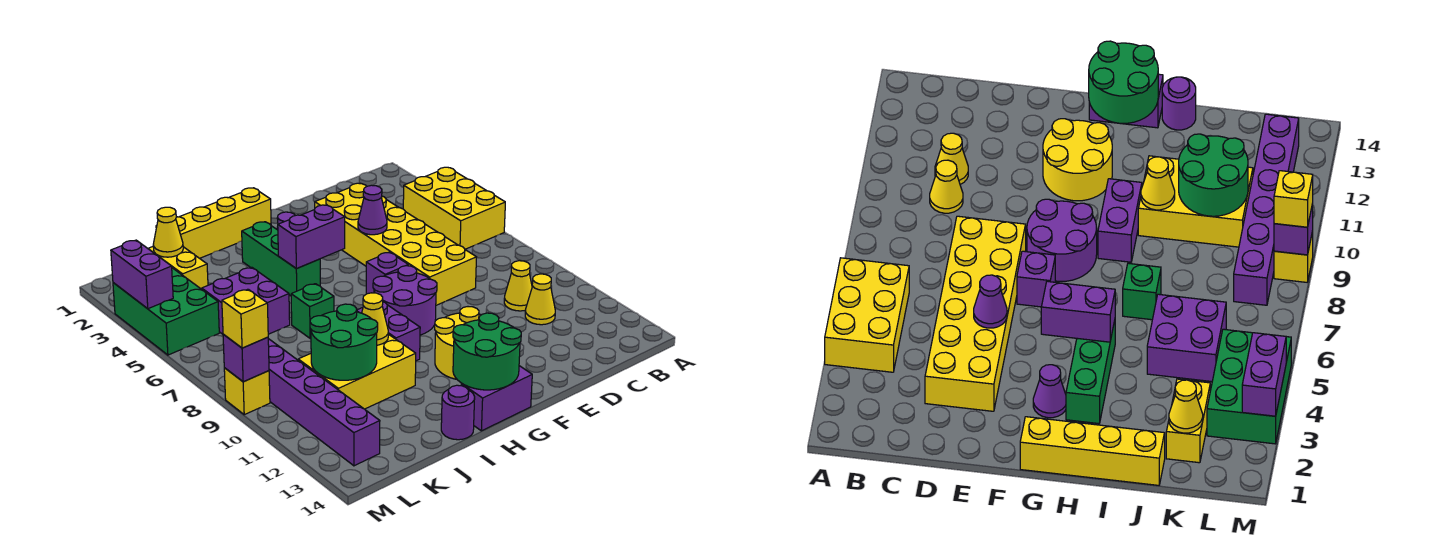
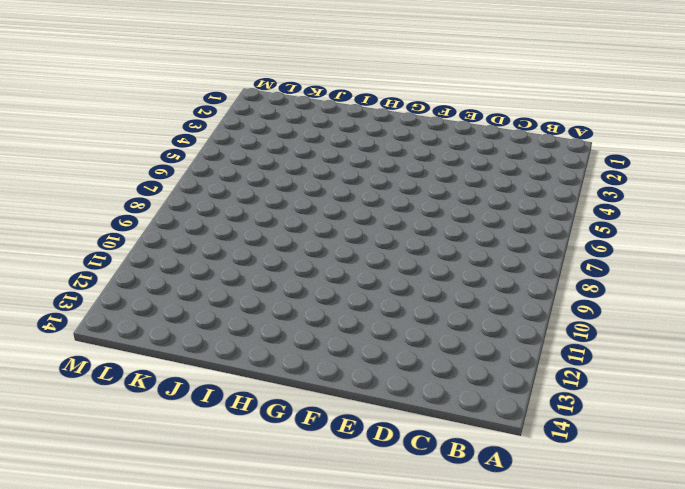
none -> yellow brick A4:B6 level 1
none -> yellow cone C10 level 1
none -> yellow cone C11 level 1

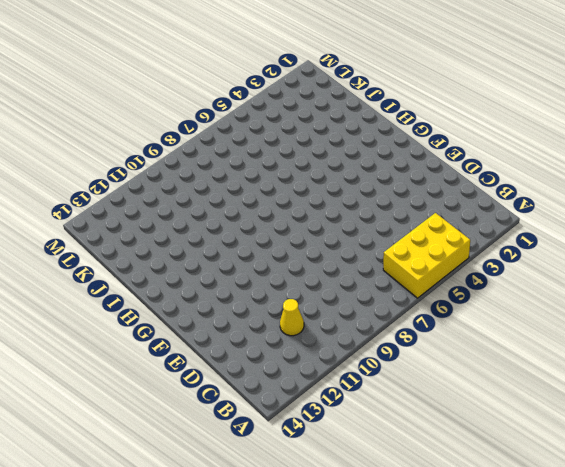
none -> yellow cone C10 level 1
none -> yellow brick D3:E8 level 1
none -> purple brick F7 level 1

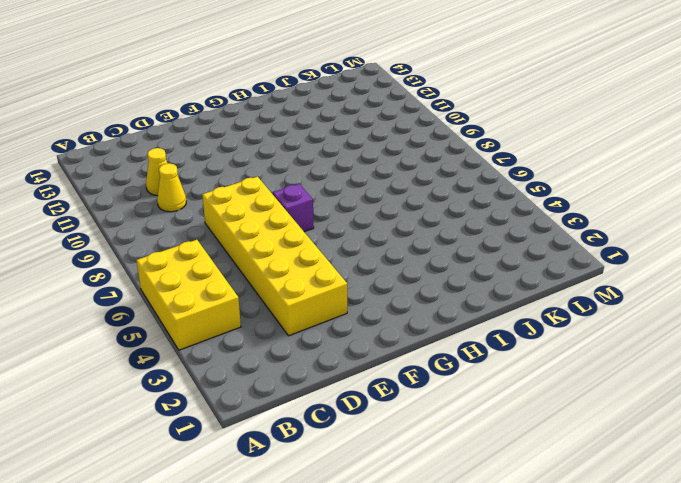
none -> purple round brick F8:G9 level 1
none -> yellow round brick F11:G12 level 1
none -> yellow brick G1:J1 level 1

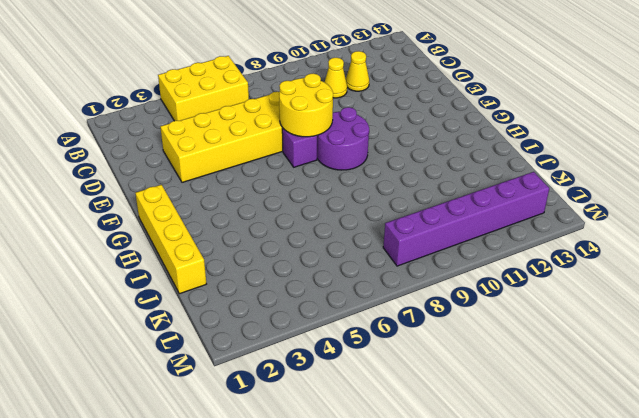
yellow round brick E7:F8 level 2 -> yellow round brick F11:G12 level 1
none -> purple cone G3 level 1
none -> purple brick G14:H14 level 1
none -> green brick H3:H5 level 1

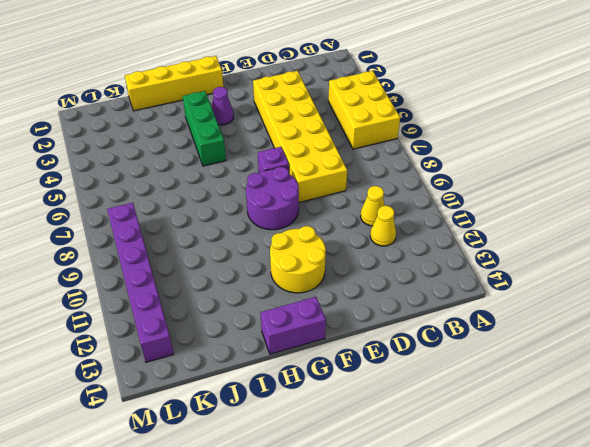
none -> purple brick H9:H10 level 1
none -> green brick I7 level 1
none -> yellow brick I10:K11 level 1

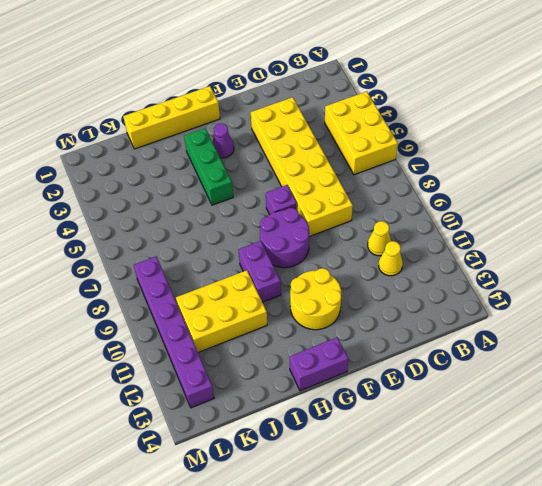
none -> green brick I7 level 1
none -> purple round brick I14 level 1
none -> purple brick J5:K6 level 1

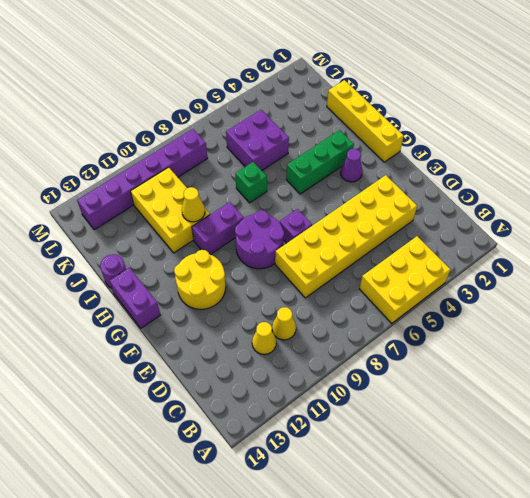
none -> yellow brick K2:K3 level 1
none -> green brick L3:M5 level 1
none -> yellow brick M9 level 1

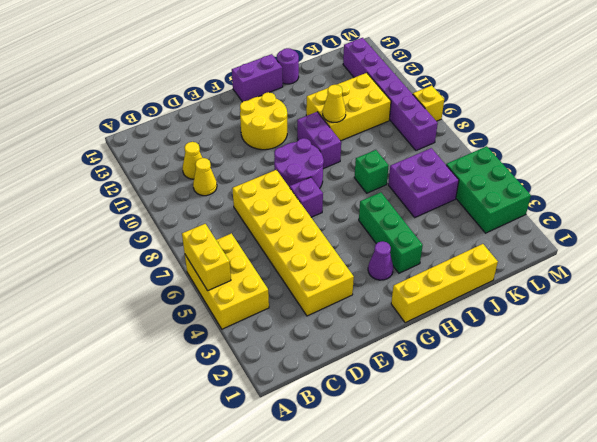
yellow brick A5:A6 level 2 -> yellow brick K2:K3 level 1
none -> purple cone E5 level 2
none -> purple brick G5:H5 level 2
none -> green round brick G13:H14 level 2

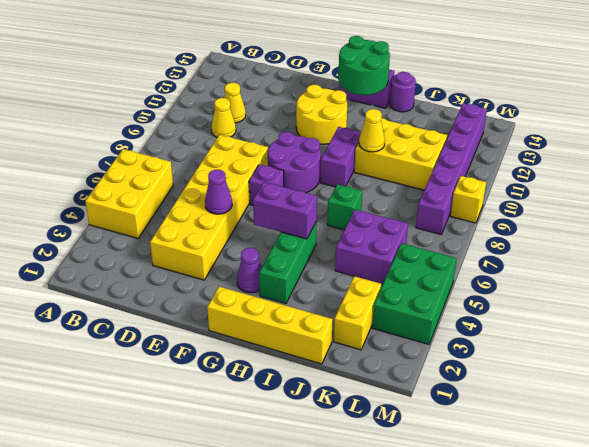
none -> green round brick J10:K11 level 2
none -> yellow cone K2 level 2
none -> purple brick M3:M4 level 2

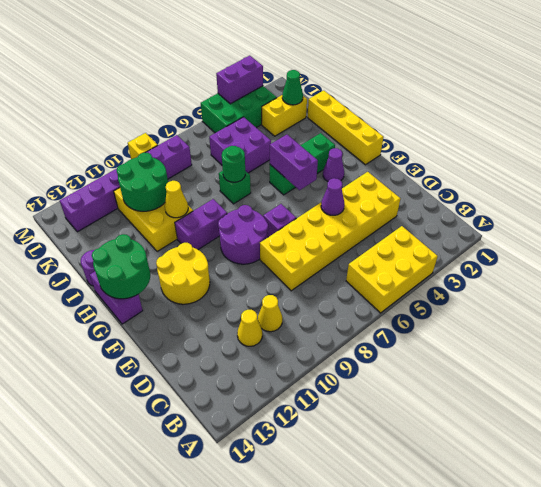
green round brick I7 level 2 -> none
green cone K2 level 2 -> yellow cone K2 level 2
none -> purple brick M9 level 2
none -> yellow brick M9 level 3

